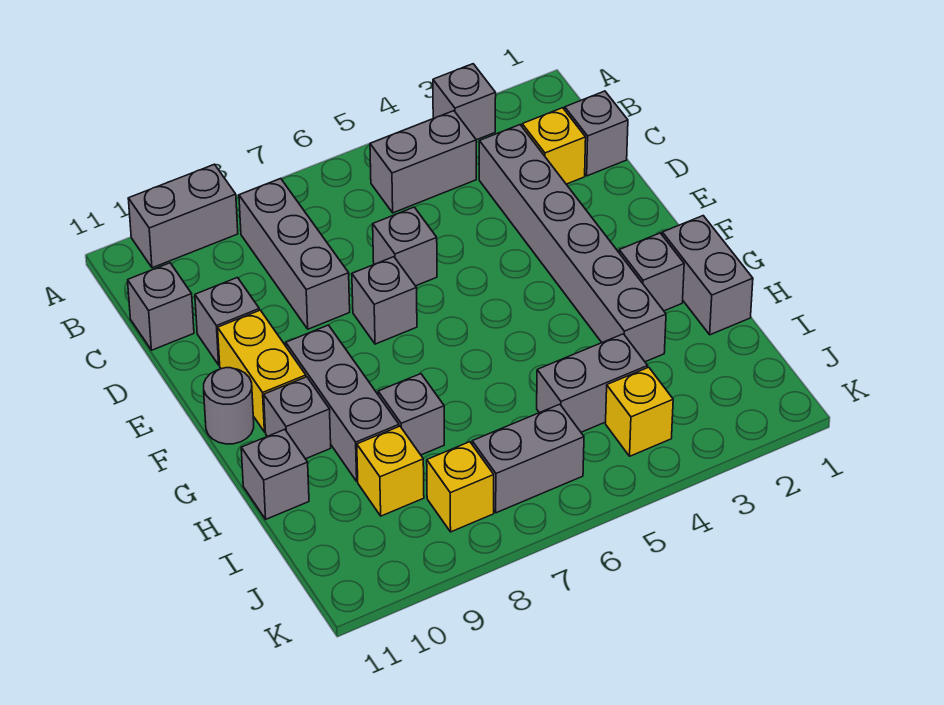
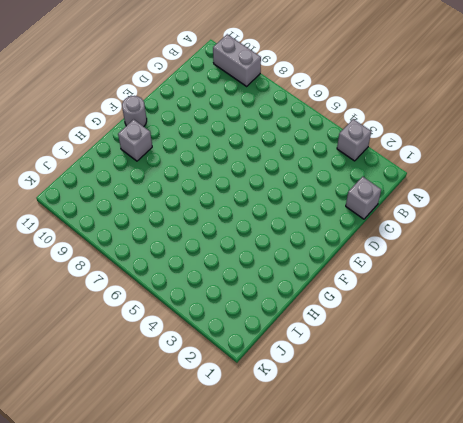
none -> grey brick B4:B5 level 1
none -> grey brick B8:D8 level 1
none -> yellow brick C2 level 1

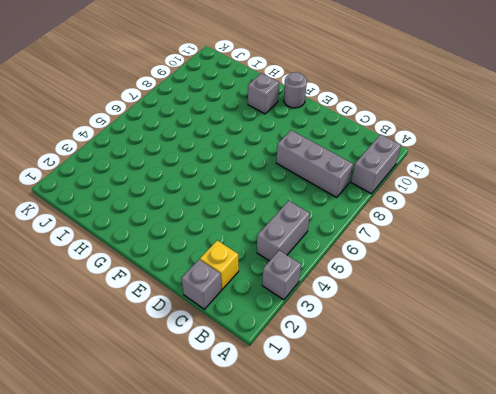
none -> grey brick C3:H3 level 1
none -> grey brick C11 level 1
none -> grey brick D6 level 1

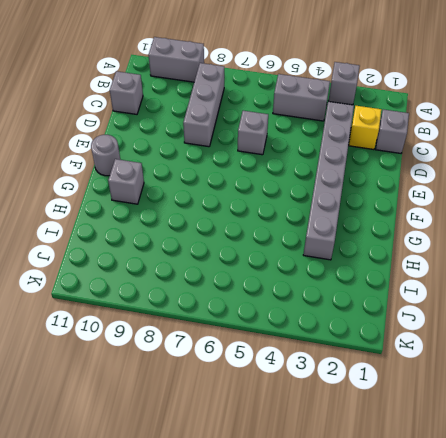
none -> grey brick D10 level 1
none -> grey brick E7 level 1
none -> yellow brick E10:F10 level 1

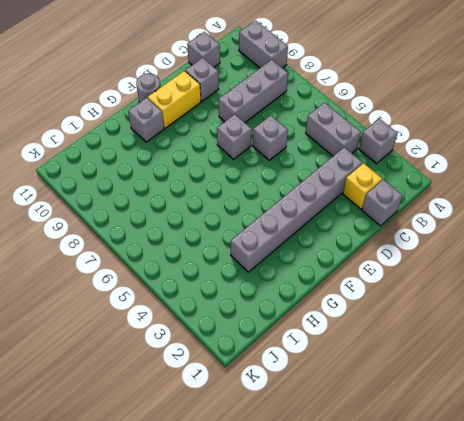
none -> grey brick F9:H9 level 1
none -> grey brick G1:H1 level 1
none -> grey brick G2 level 1

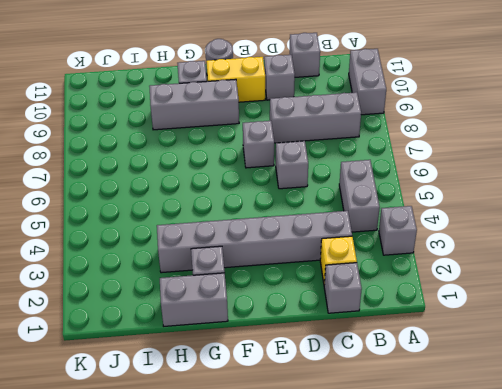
none -> grey brick H8 level 1
none -> grey brick H11 level 1
none -> grey brick I4:I5 level 1

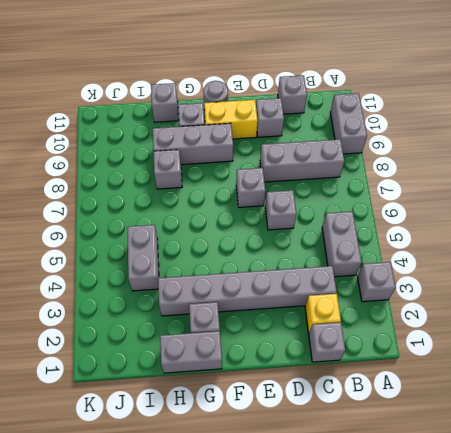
none -> yellow brick I9 level 1
none -> yellow brick J4 level 1
none -> grey brick J6:J7 level 1

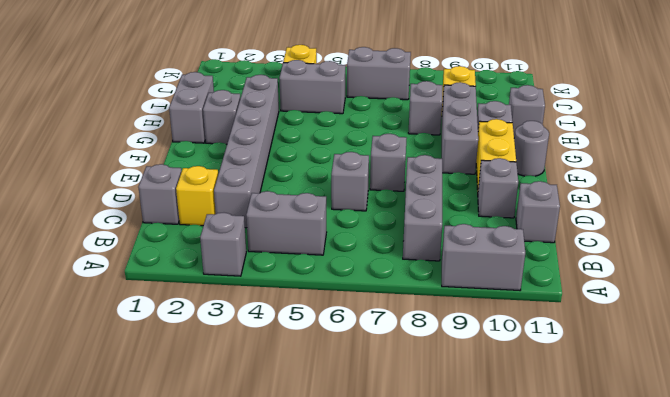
none -> yellow brick J8 level 1

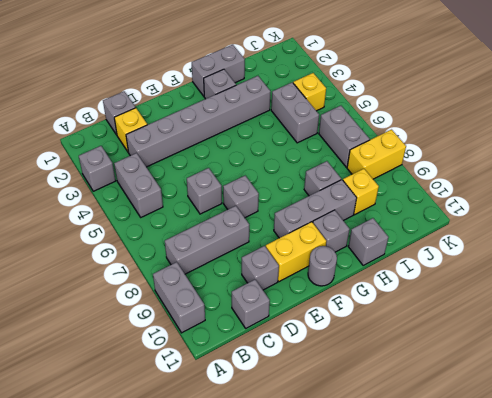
yellow brick J8:K8 level 1 -> yellow brick J8 level 1

